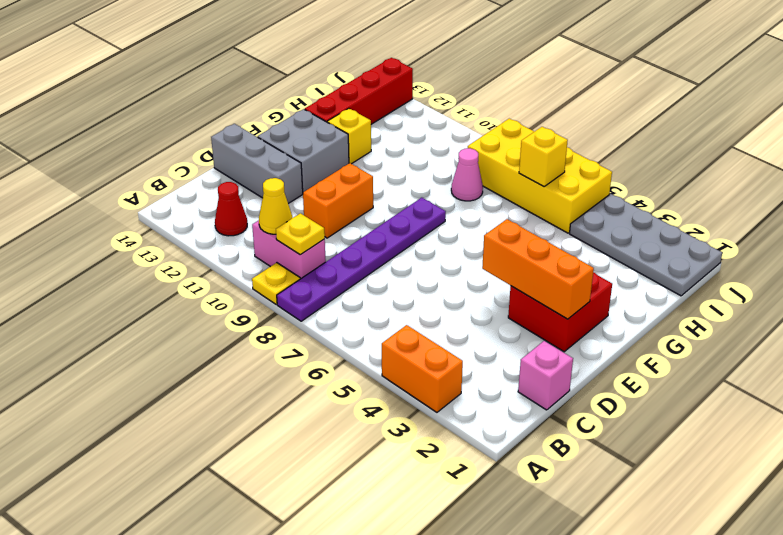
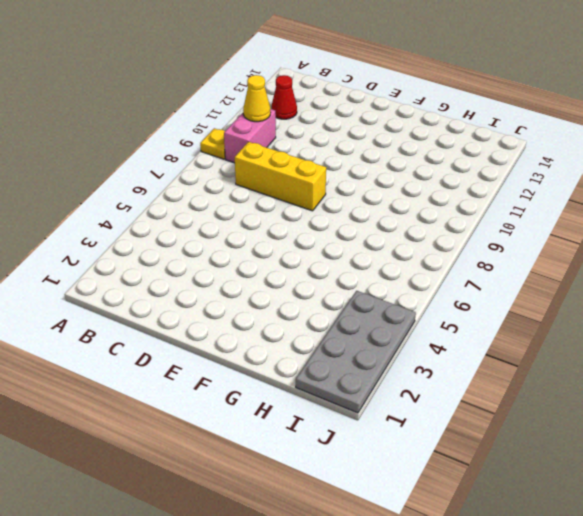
yellow brick C8:E8 level 1 -> purple plate A8:F8 level 1
none -> orange brick A3:A4 level 1
none -> pink brick C1 level 1
none -> orange brick D10:E10 level 1

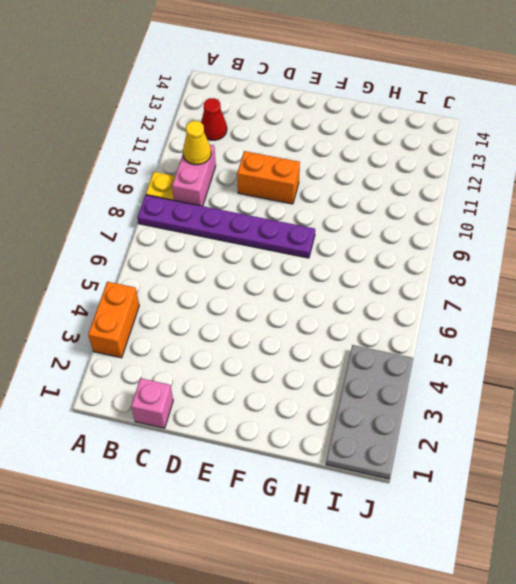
none -> grey brick D12:D14 level 1
none -> red brick E2:F3 level 1
none -> grey brick E12:F13 level 1

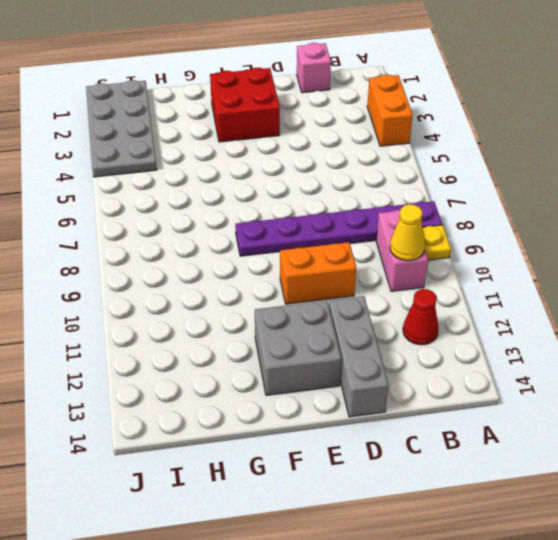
none -> yellow brick G12 level 1
none -> red brick G13:J13 level 1
none -> pink cone H8 level 1

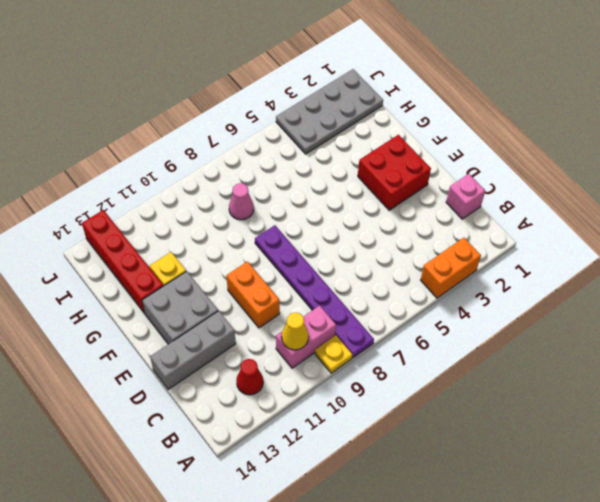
none -> yellow brick I5:J8 level 1
none -> yellow plate B9 level 2
none -> orange brick E2:E4 level 2

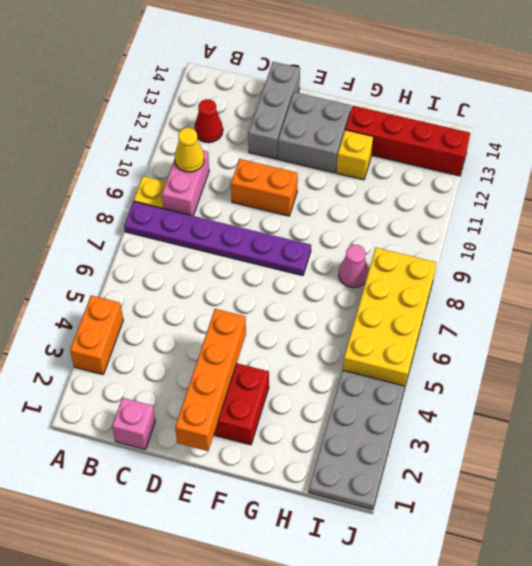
orange brick E1:E4 level 2 -> orange brick E2:E4 level 2
none -> yellow plate B9 level 2
none -> yellow brick I6 level 2

